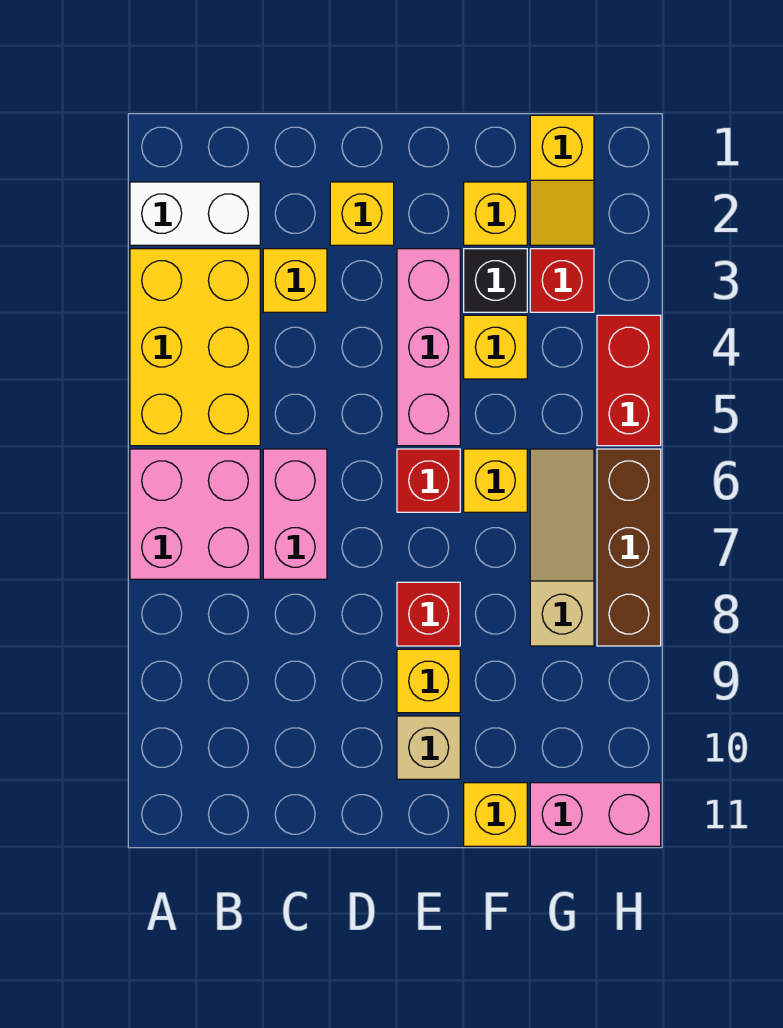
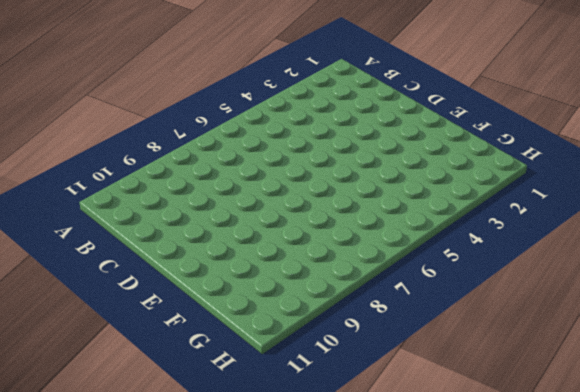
none -> white brick A2:B2 level 1
none -> yellow brick A3:B5 level 1
none -> pink brick A6:B7 level 1

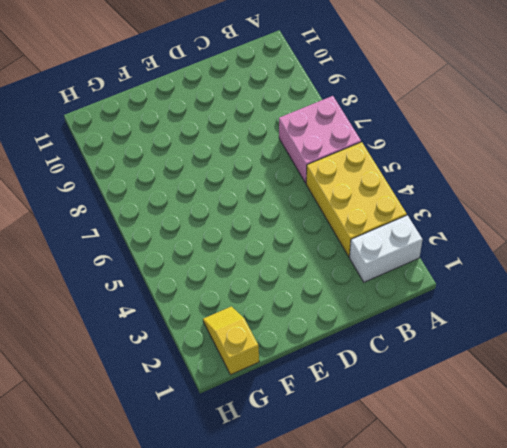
none -> yellow brick C3 level 1
none -> pink brick C6:C7 level 1
none -> yellow brick D2 level 1

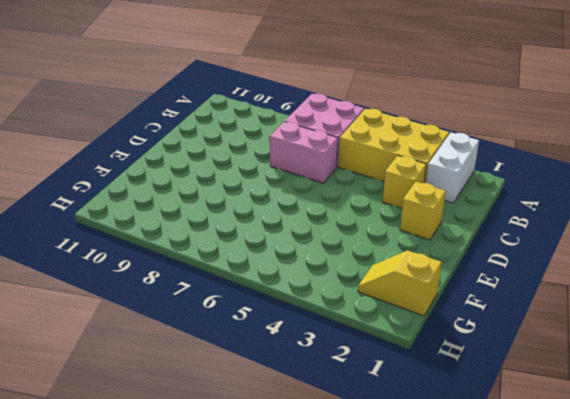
none -> pink brick E3:E5 level 1
none -> red brick E6 level 1
none -> red brick E8 level 1

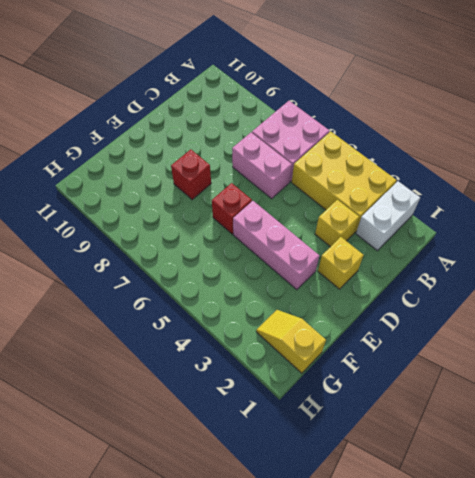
none -> yellow brick E9 level 1
none -> tan brick E10 level 1
none -> yellow brick F2 level 1

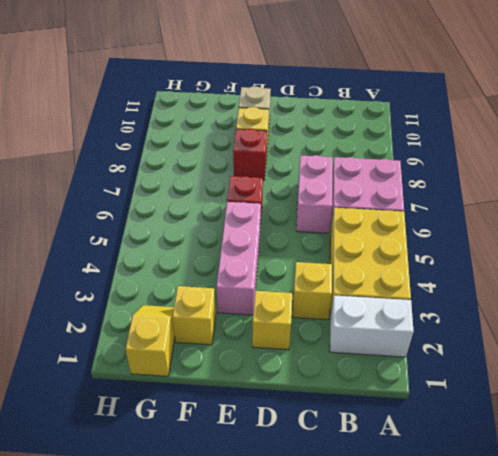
none -> black brick F3 level 1
none -> yellow brick F4 level 1
none -> yellow brick F6 level 1

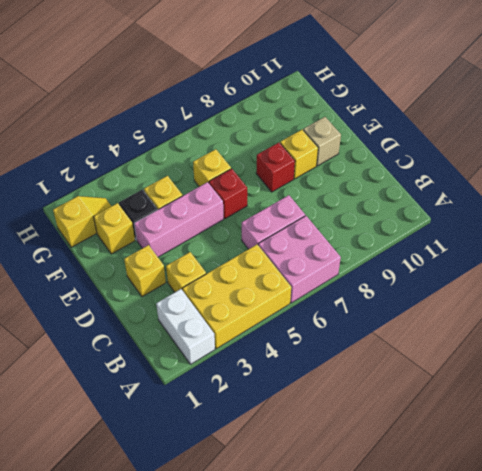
none -> yellow brick F11 level 1
none -> red brick G3 level 1
none -> tan slope G6:G8 level 1 top 8

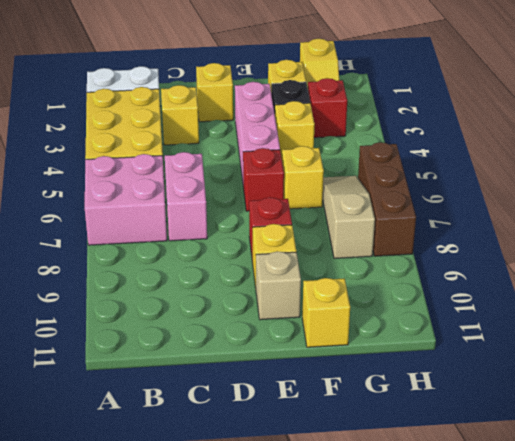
none -> pink brick G11:H11 level 1
none -> red brick H4:H5 level 1

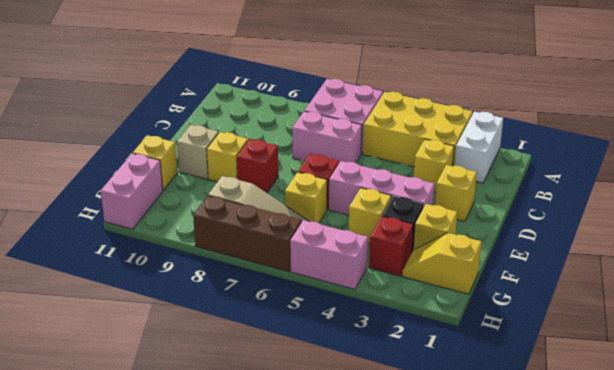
pink brick H4:H5 level 1 -> red brick H4:H5 level 1

